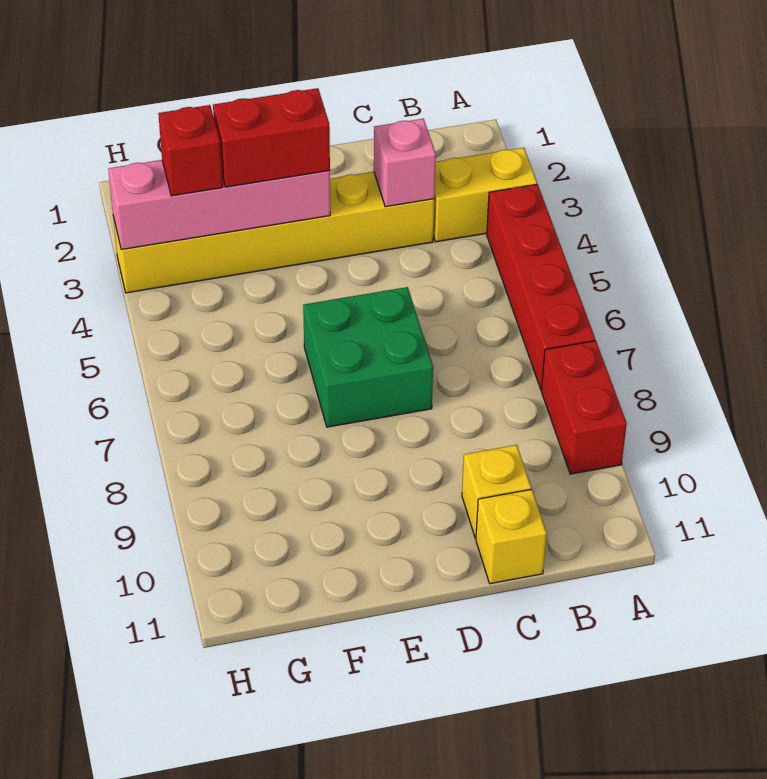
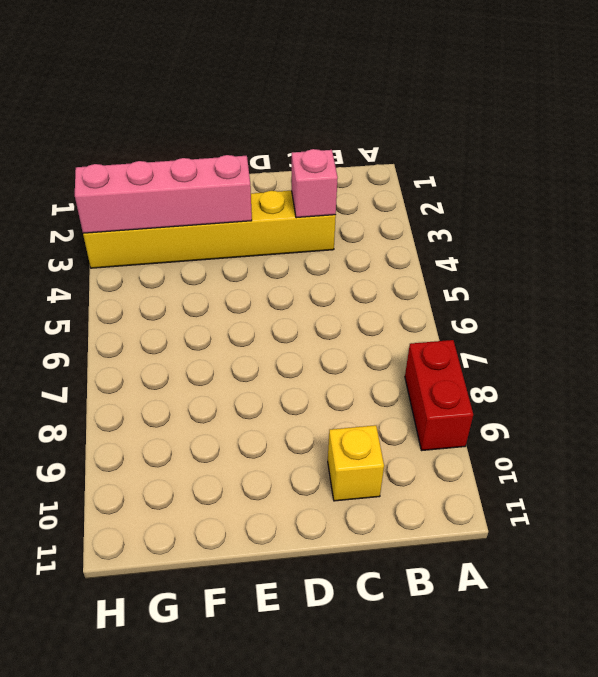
none -> yellow brick A3:B3 level 1
none -> red brick A4:A7 level 1

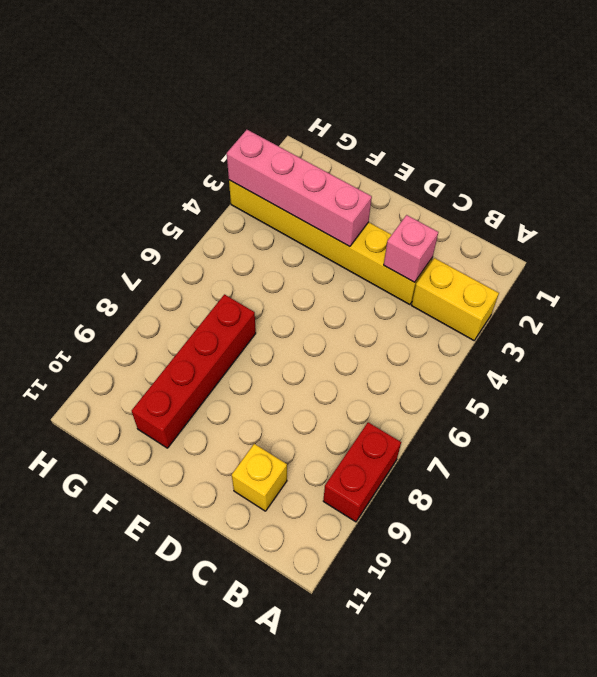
red brick F7:F10 level 1 -> red brick A4:A7 level 1
none -> yellow brick C11 level 1
none -> green brick D6:E7 level 1

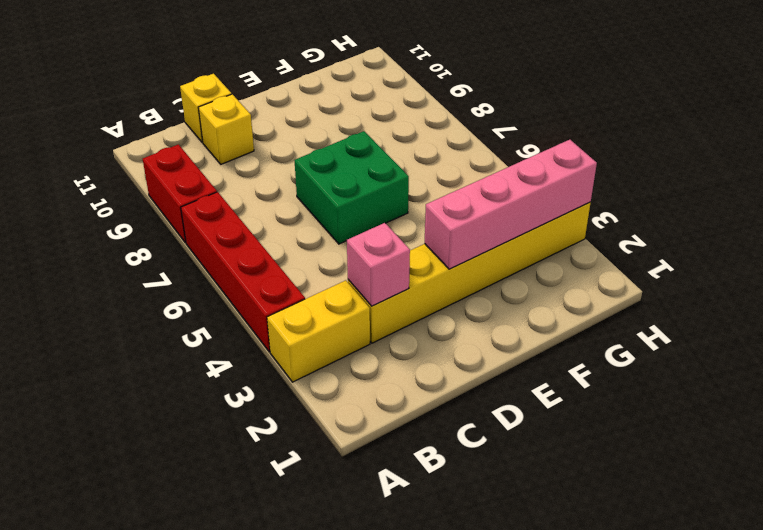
none -> red brick E3:F3 level 3
none -> red brick G3 level 3

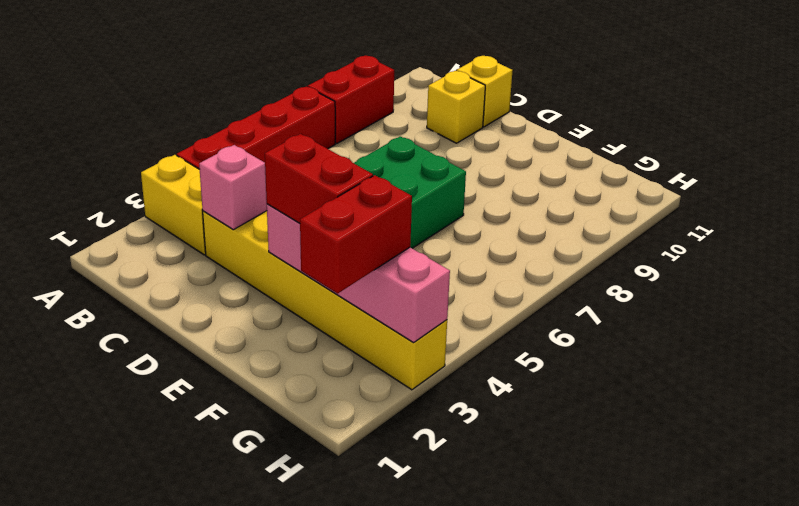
red brick G2:G3 level 3 -> red brick G3 level 3

